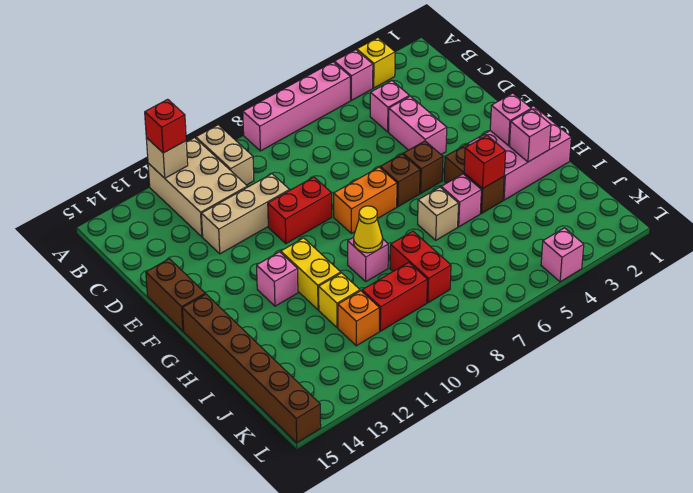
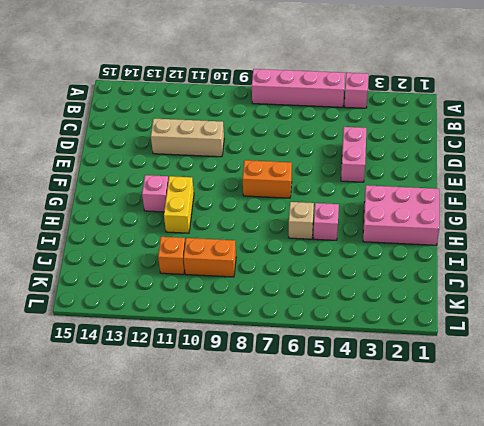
orange brick J9:J10 level 1 -> red brick J9:J10 level 1
none -> yellow brick A3 level 1
none -> tan brick A10:B10 level 1
none -> tan brick A11:C12 level 1
none -> pink brick C4 level 1

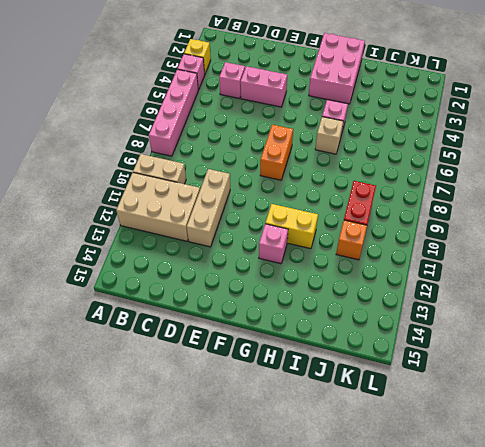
none -> red brick E9:E10 level 1
none -> brown brick E15:F15 level 1
none -> brown brick F5 level 1
none -> brown brick F6 level 1

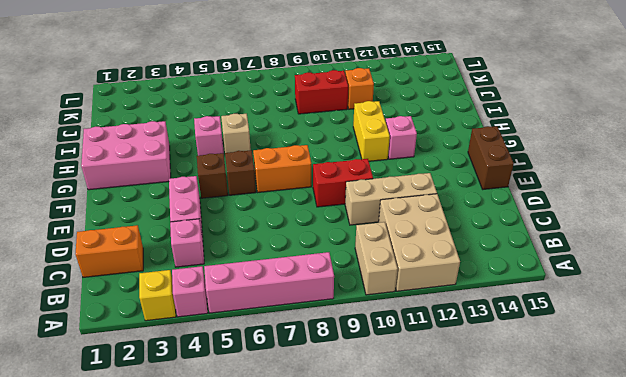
orange brick C1:C2 level 1 -> none
none -> brown brick G4:H4 level 1
none -> brown brick G15:L15 level 1
none -> pink brick H9 level 1
none -> red brick I8:J8 level 1

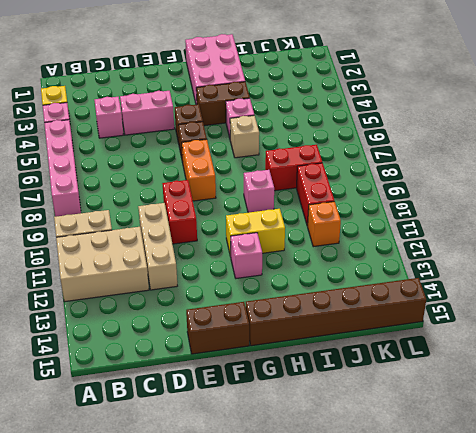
none -> yellow brick I11 level 1
none -> pink brick L4 level 1
none -> tan brick A12 level 2
none -> pink brick G2 level 2

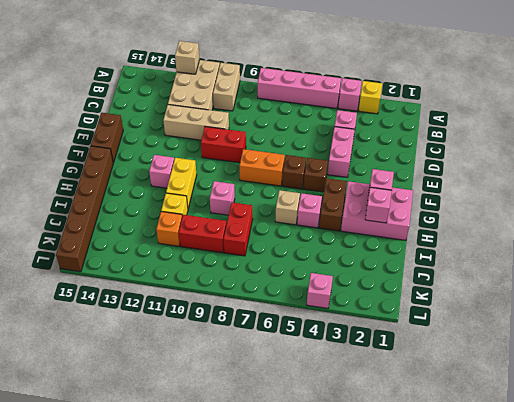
none -> red brick H4 level 2
none -> yellow cone H9 level 2
none -> red brick A12 level 3

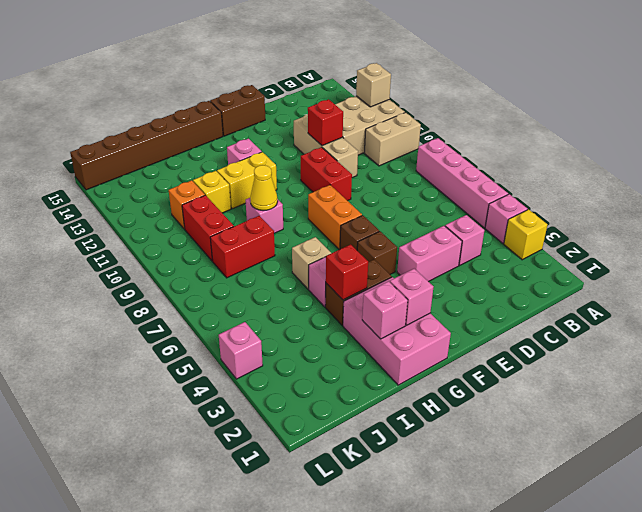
red brick D11 level 2 -> red brick A12 level 3

